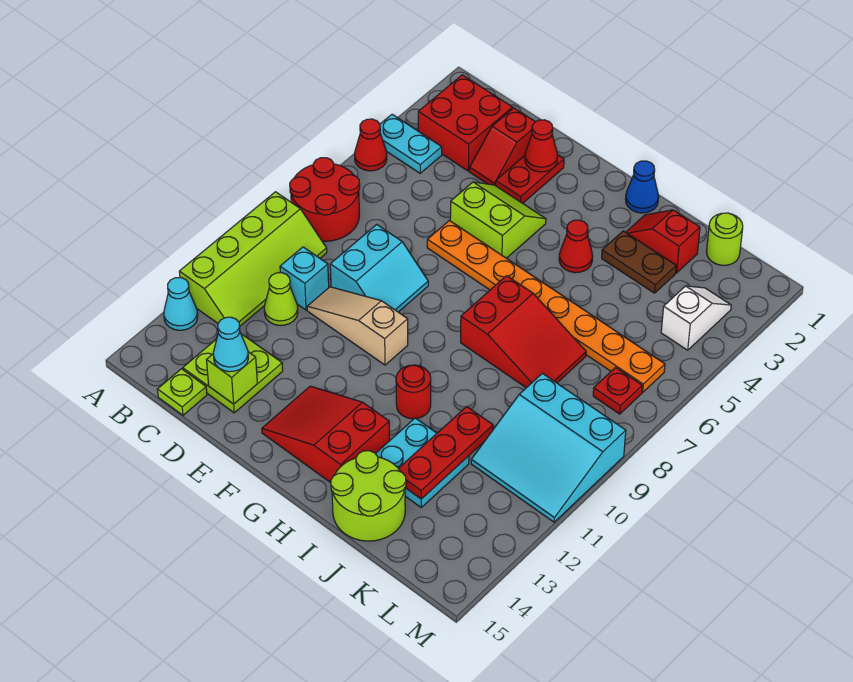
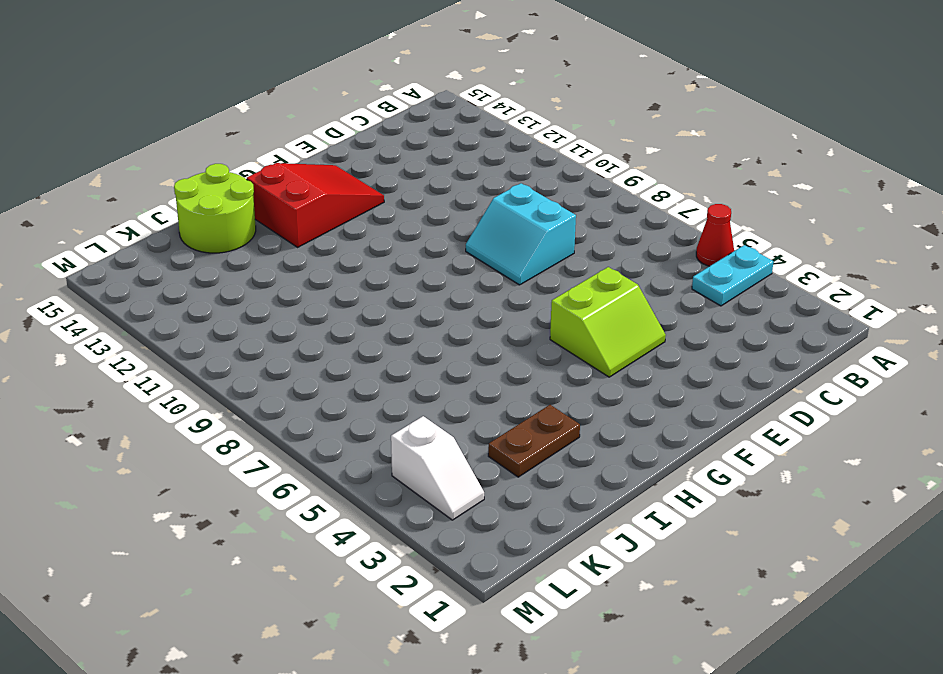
none -> red round brick A7:B8 level 1
none -> lime slope A9:B12 level 1 top A
none -> cyan cone A13 level 1
none -> red brick B2:C3 level 1

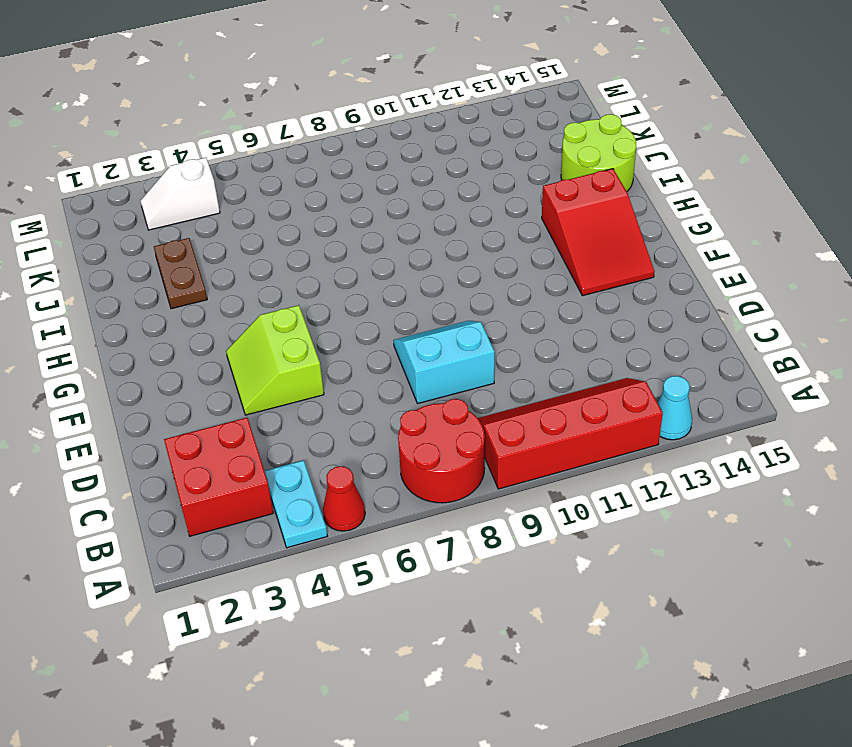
red slope A9:B12 level 1 top A -> lime slope A9:B12 level 1 top A
none -> cyan brick C10 level 1
none -> lime cone C11 level 1
none -> lime plate C13:D14 level 1
none -> lime plate C15 level 1

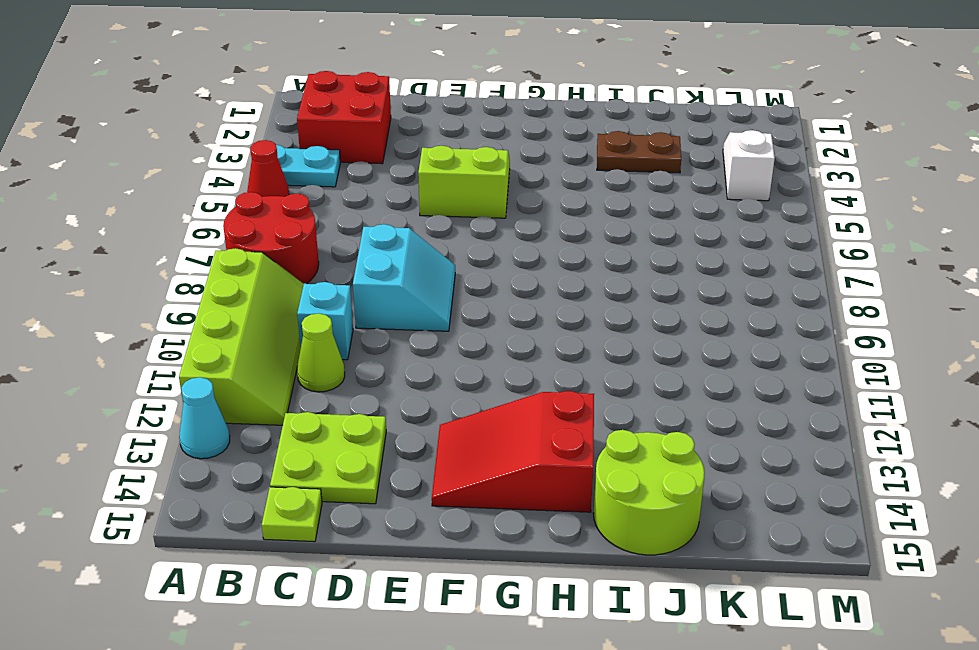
none -> red slope D2:D3 level 1 top 2
none -> tan slope D10:F10 level 1 top F
none -> red plate E2:E3 level 1
none -> orange plate E6:L6 level 1

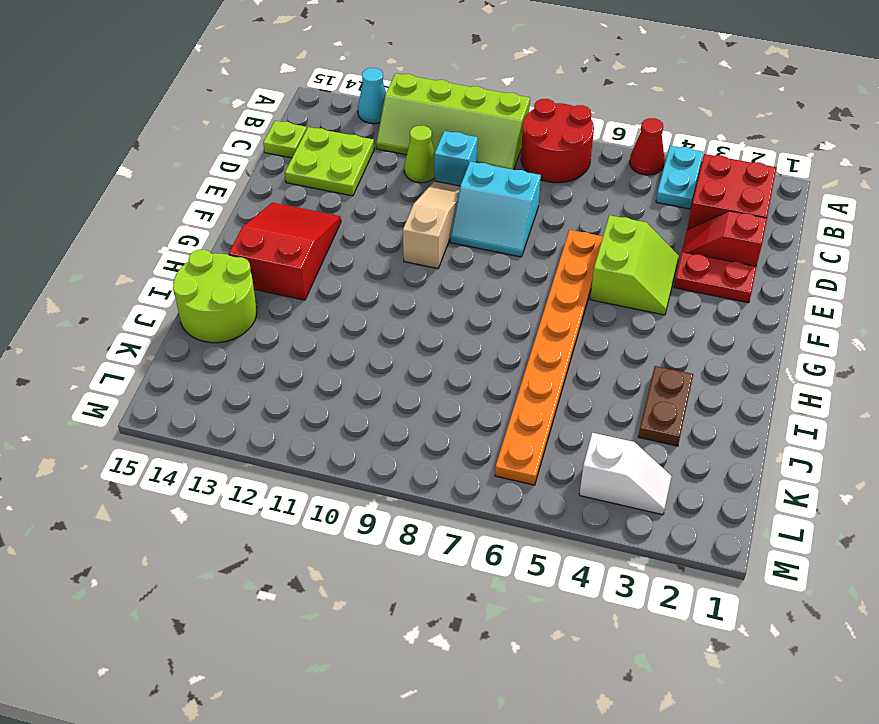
none -> blue cone H1 level 1
none -> red cone H4 level 1
none -> red slope H7:J8 level 1 top H
none -> red round brick H11 level 1

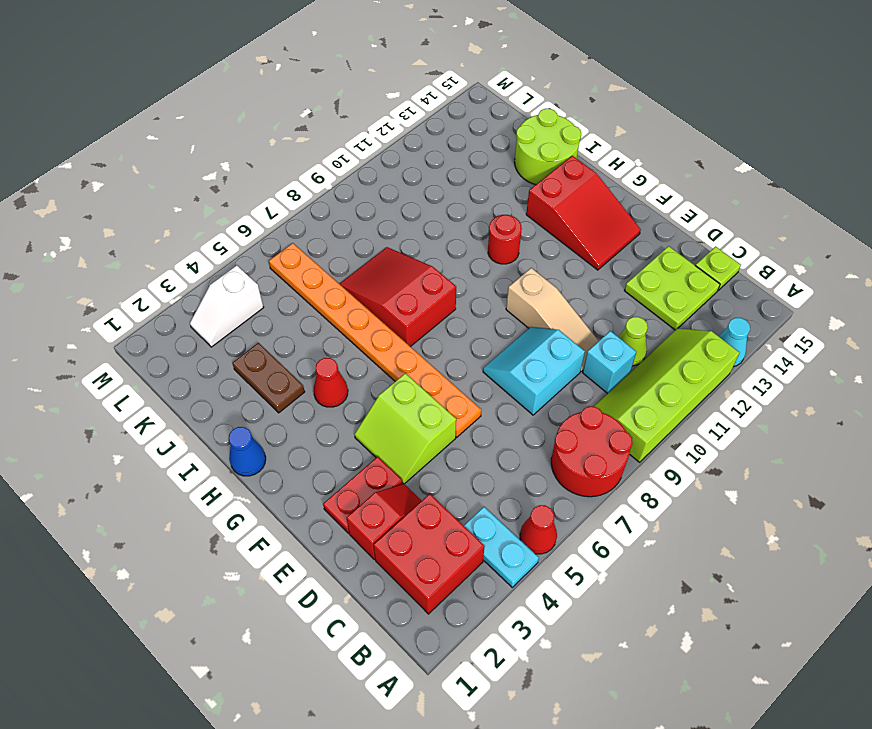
none -> red slope I2:J2 level 1 top J
none -> cyan plate I12:J13 level 1
none -> lime round brick K1 level 1
none -> cyan slope K9:M11 level 1 top 9

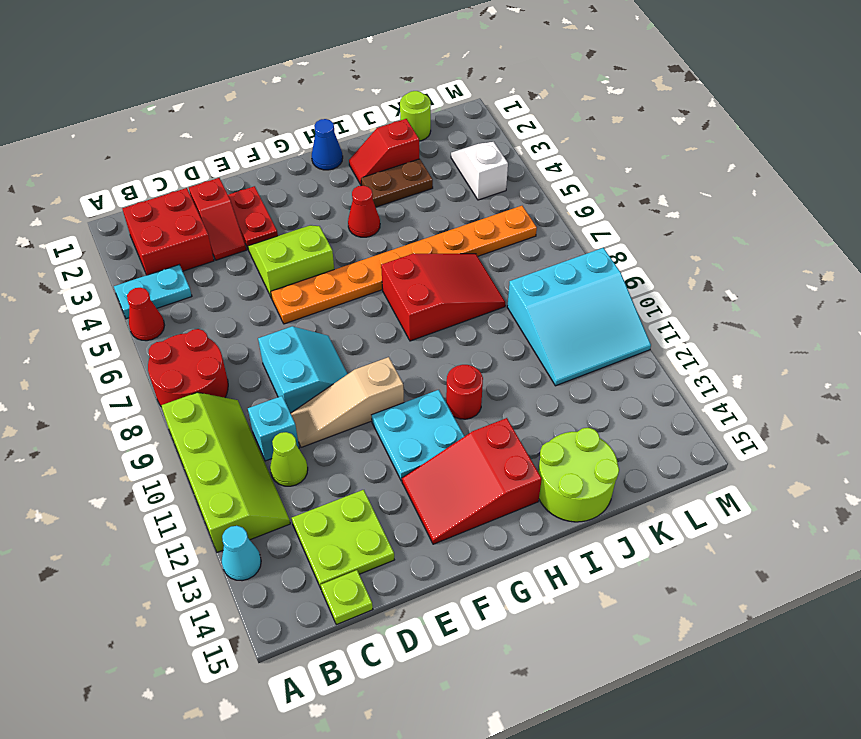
cyan plate F11:G12 level 1 -> cyan plate I12:J13 level 1
none -> red plate L7 level 1
none -> lime brick D14 level 2
none -> red cone E2 level 2
none -> red plate J11:J13 level 2

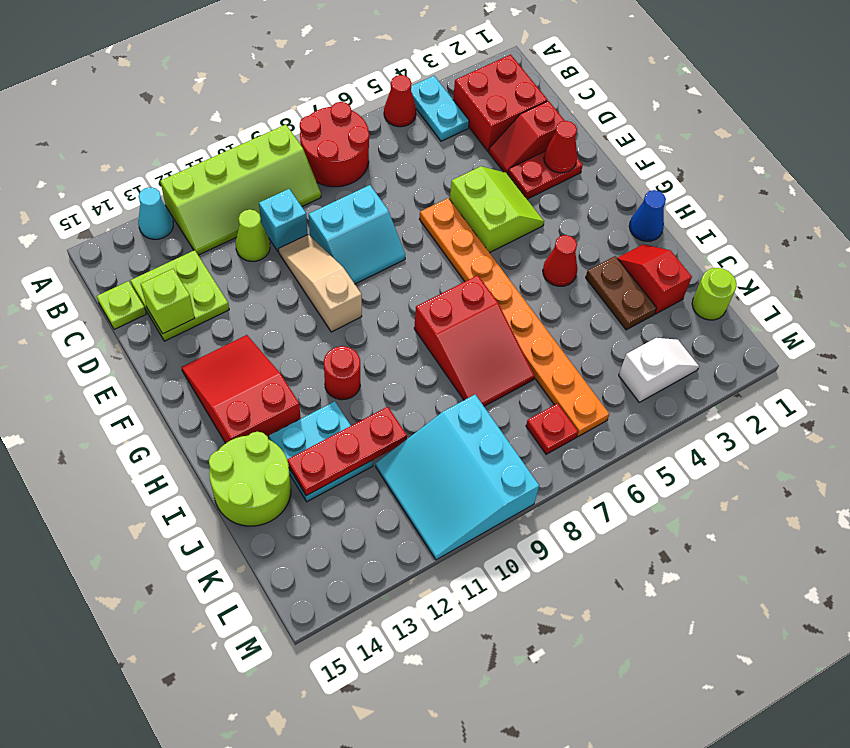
none -> cyan cone D14 level 3

